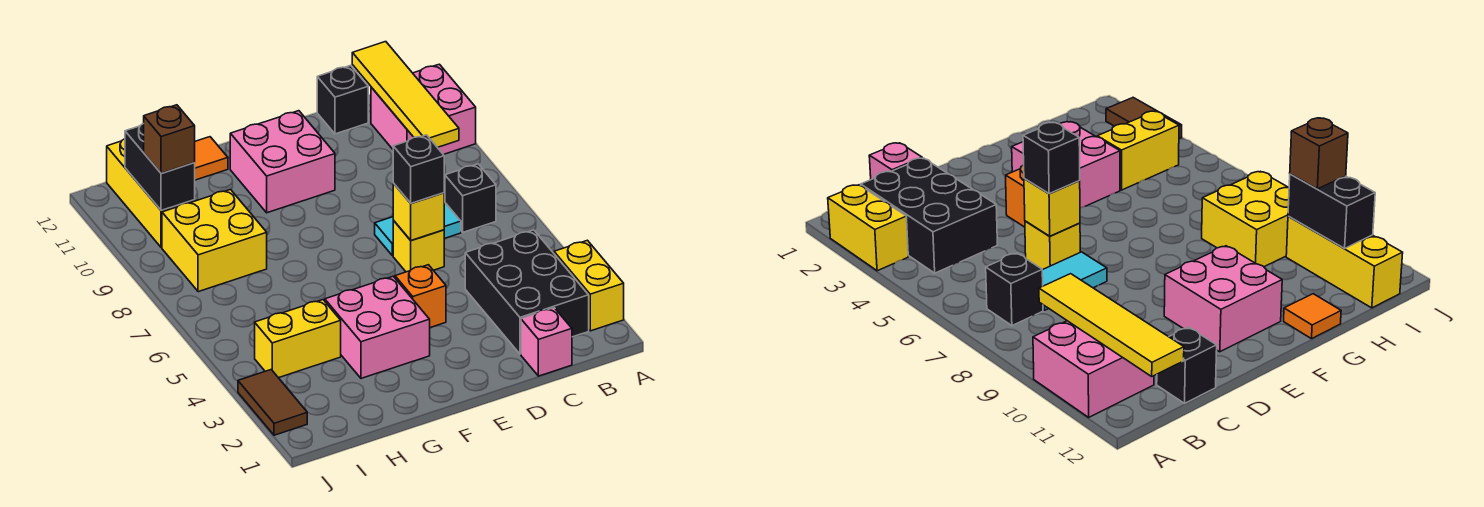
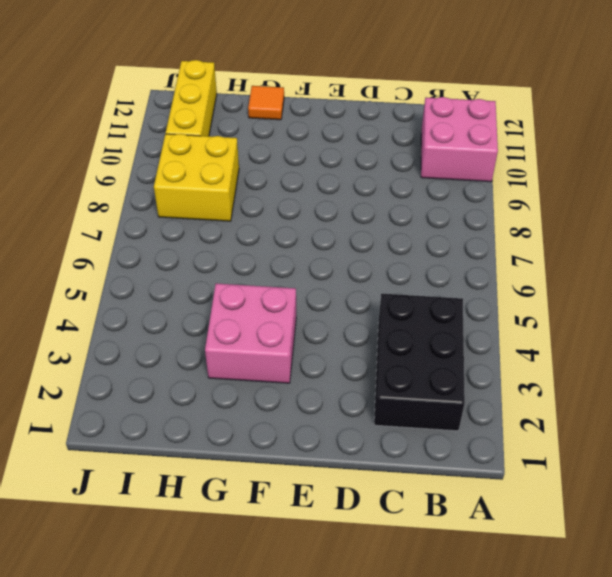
none -> yellow brick A2:A3 level 1
none -> black brick B7 level 1
none -> pink brick C1 level 1

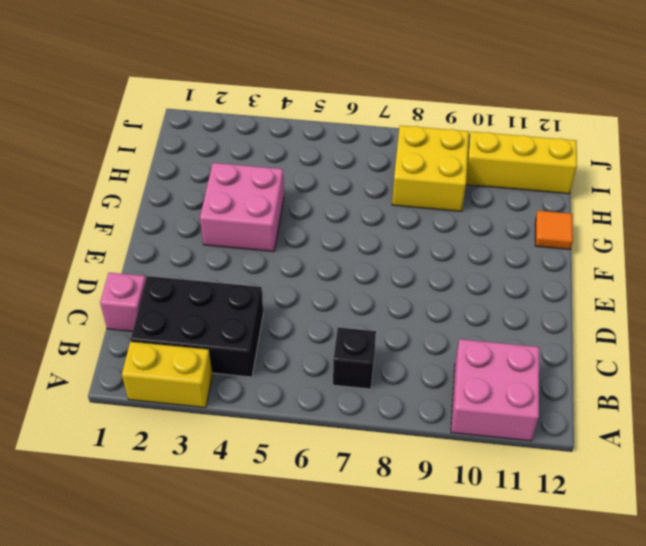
none -> cyan tile C7:D7 level 1
none -> black brick C12 level 1
none -> yellow brick D6 level 1

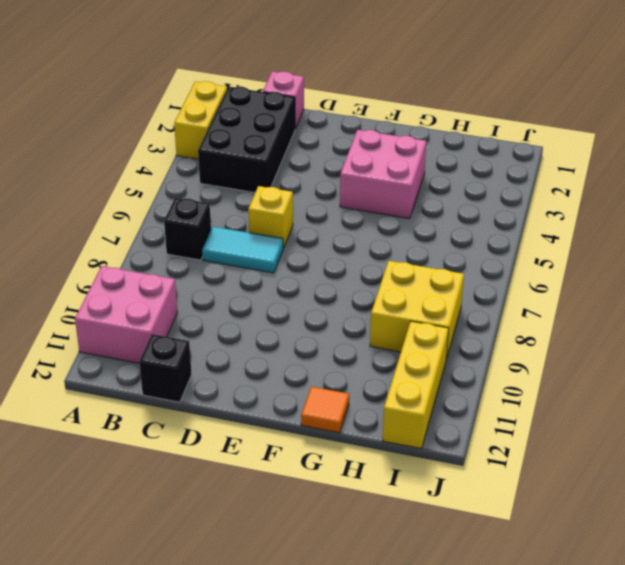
none -> orange brick E4 level 1
none -> pink brick E10:F11 level 1
none -> yellow brick H4:I4 level 1

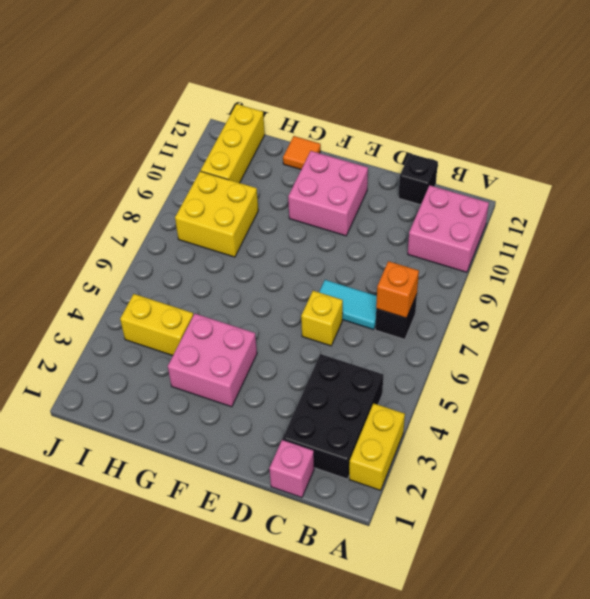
orange brick B7 level 2 -> orange brick E4 level 1
none -> brown tile J2:J3 level 1
none -> yellow tile B9:B12 level 2
none -> yellow brick D6 level 2

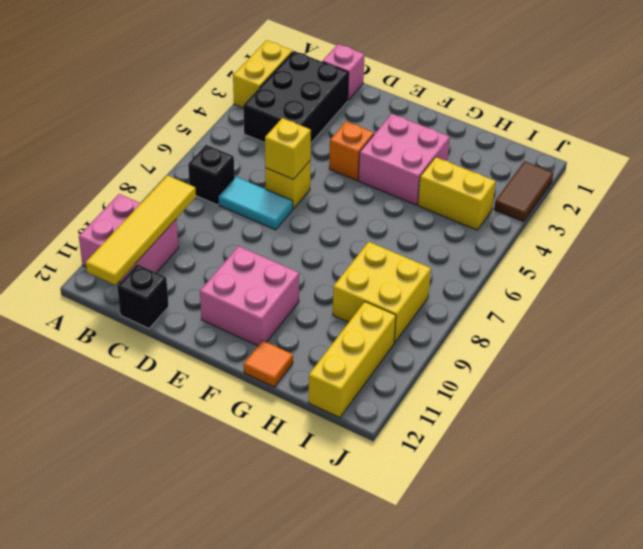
none -> black brick I10:I11 level 2
none -> black brick D6 level 3
none -> brown brick I10 level 3

